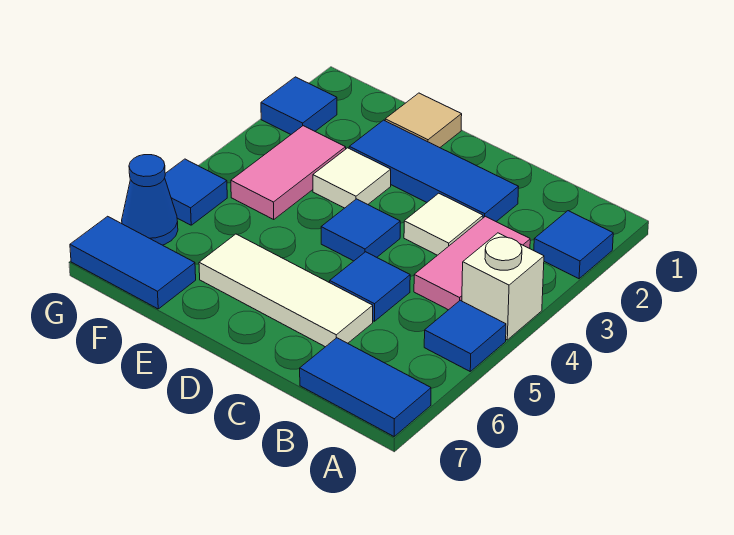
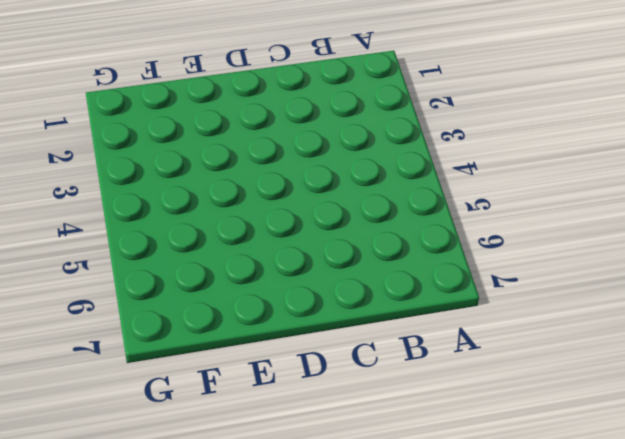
none -> blue tile A2 level 1
none -> white brick A4 level 1
none -> blue tile A5 level 1

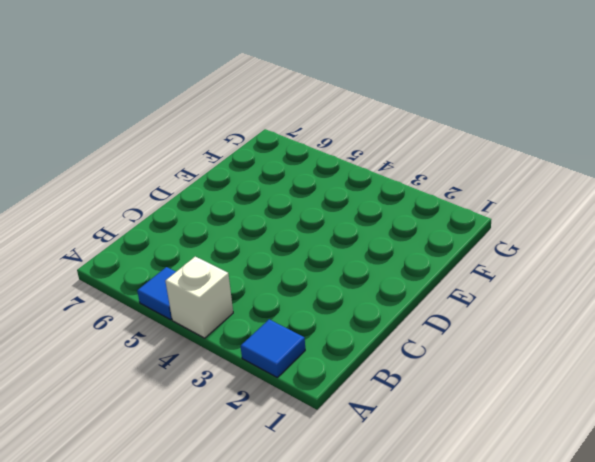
none -> blue tile A7:B7 level 1
none -> pink tile B3:B4 level 1
none -> blue tile C2:E2 level 1

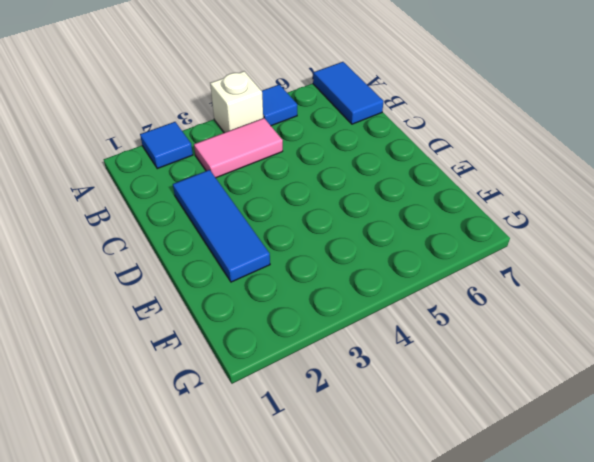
none -> white tile C3 level 1
none -> blue tile C5 level 1
none -> white tile C6:E6 level 1

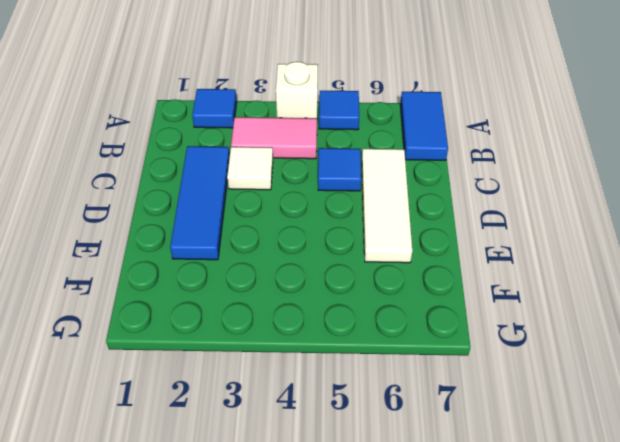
none -> blue tile D4 level 1
none -> tan tile E1 level 1
none -> white tile E3 level 1

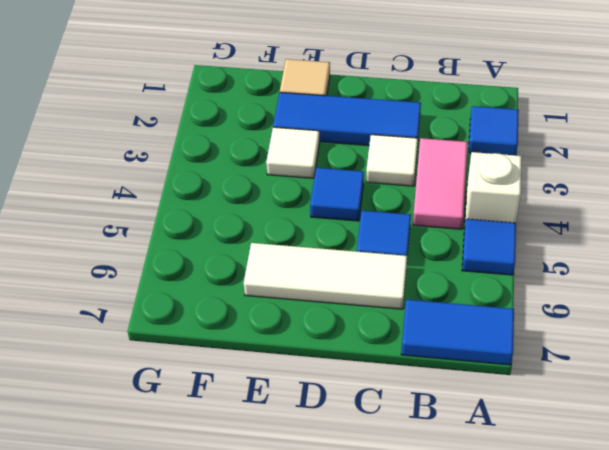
none -> pink tile F3:F4 level 1
none -> blue tile F7:G7 level 1
none -> blue tile G2 level 1

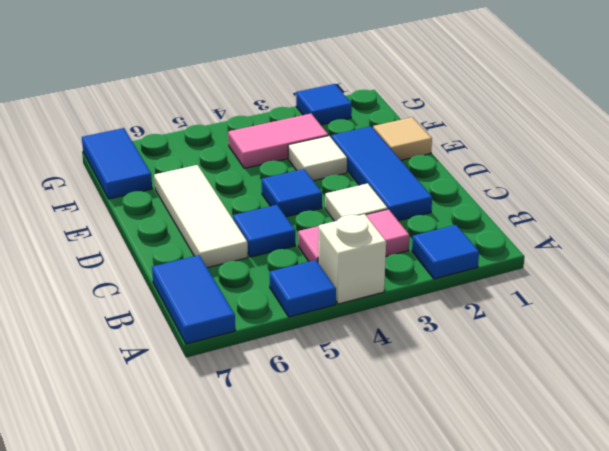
none -> blue tile G5 level 1
none -> blue cone G6 level 1

